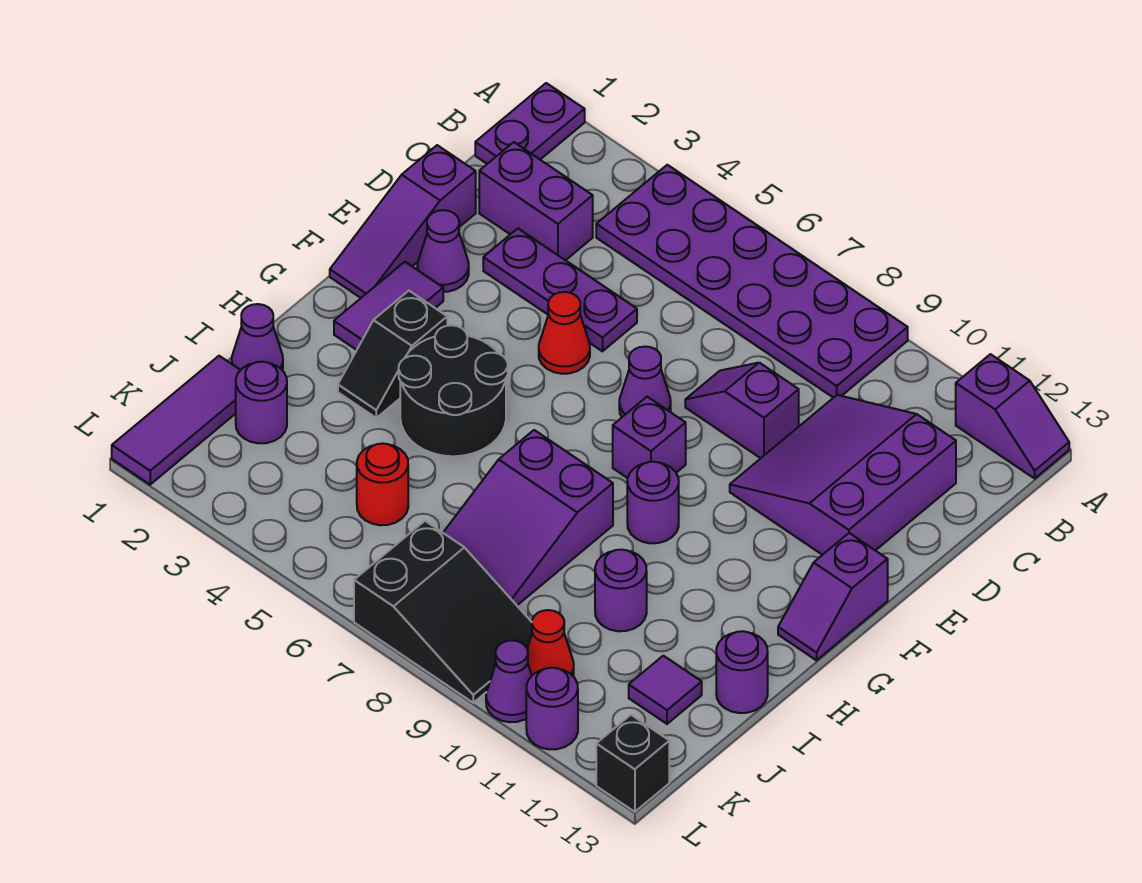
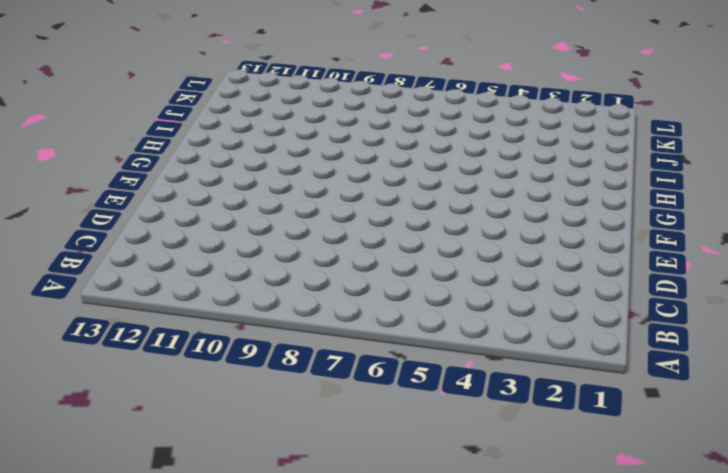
none -> purple plate A1:B1 level 1
none -> purple plate A4:B9 level 1
none -> purple slope A12:A13 level 1 top 12
none -> purple brick C2:C3 level 1

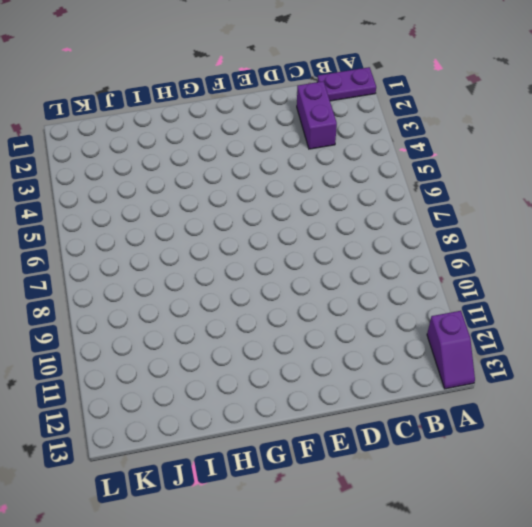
none -> purple plate A4:B9 level 1
none -> purple slope C10:E12 level 1 top 12
none -> purple slope D1:F1 level 1 top D
none -> purple plate D3:D5 level 1

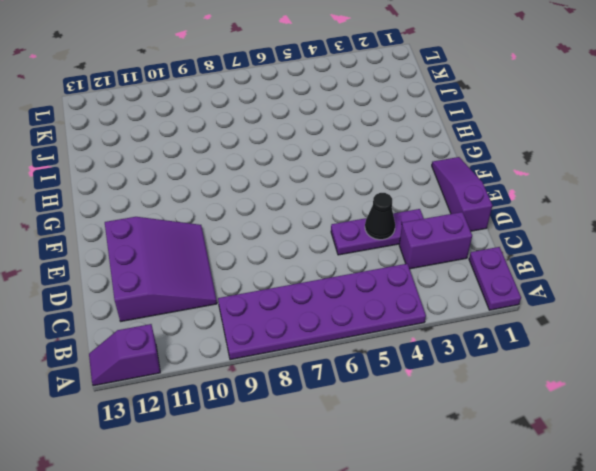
black cone D4 level 2 -> none
none -> purple slope D8:D9 level 1 top 9
none -> purple cone E2 level 1
none -> red cone E5 level 1
none -> purple cone E7 level 1

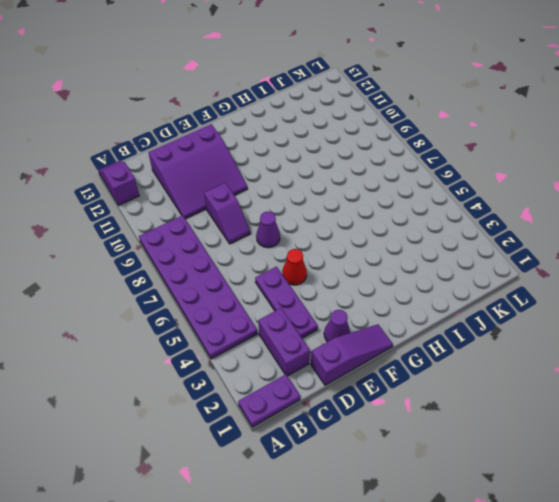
none -> purple tile F2:G2 level 1
none -> purple brick F8 level 1
none -> purple slope F13:G13 level 1 top F
none -> black slope G3:H3 level 1 top G

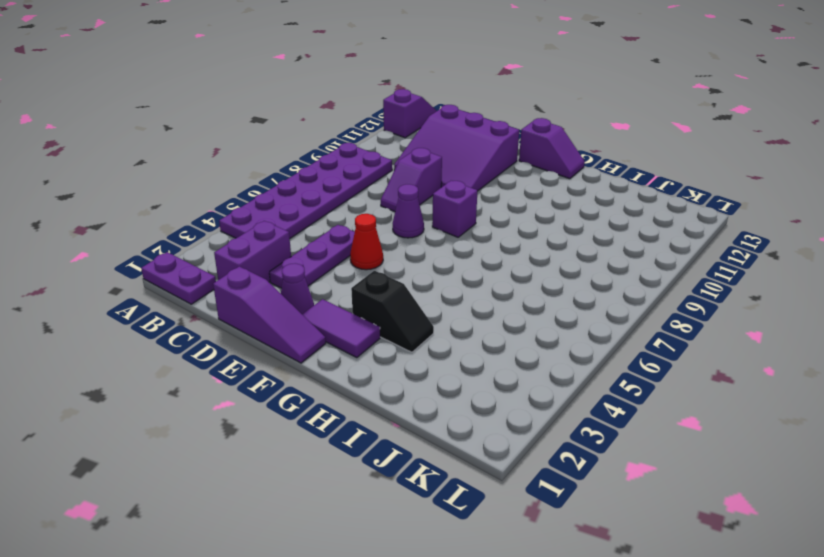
none -> black round brick G4:H5 level 1
none -> purple round brick G9 level 1
none -> purple slope H7:J8 level 1 top H
none -> purple cone I1 level 1

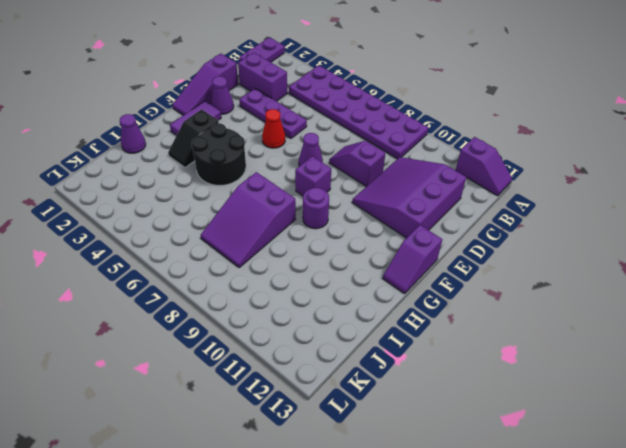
none -> purple round brick I10 level 1
none -> purple round brick I13 level 1
none -> purple tile J1:L1 level 1
none -> purple round brick J2 level 1

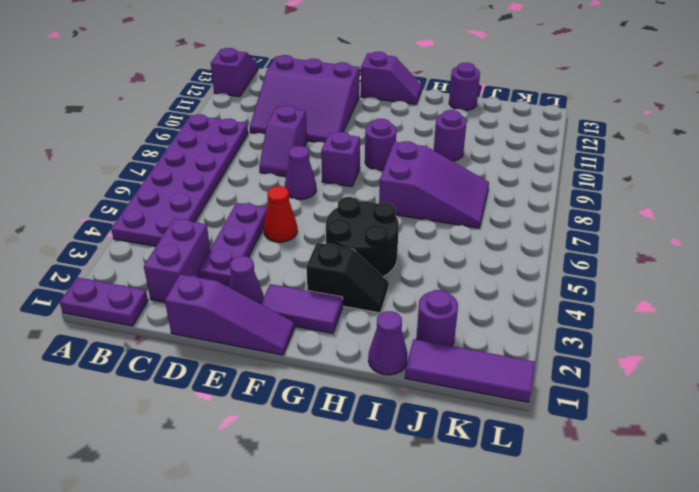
none -> red round brick J5 level 1
none -> purple tile J12 level 1
none -> black slope K7:L9 level 1 top 7
none -> red cone K10 level 1

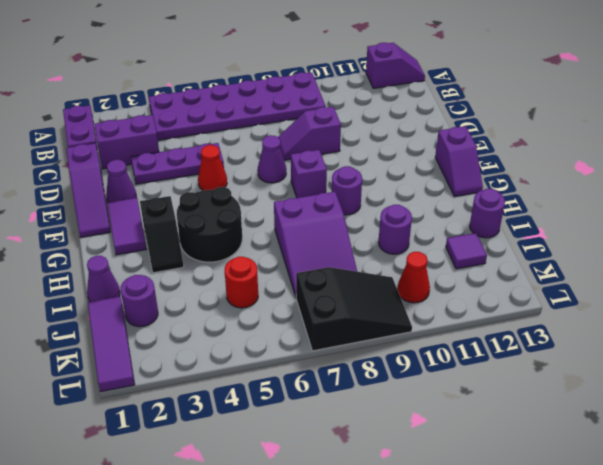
none -> purple slope C10:E12 level 1 top 12
none -> purple cone L10 level 1
none -> purple round brick L11 level 1
none -> black brick L13 level 1

